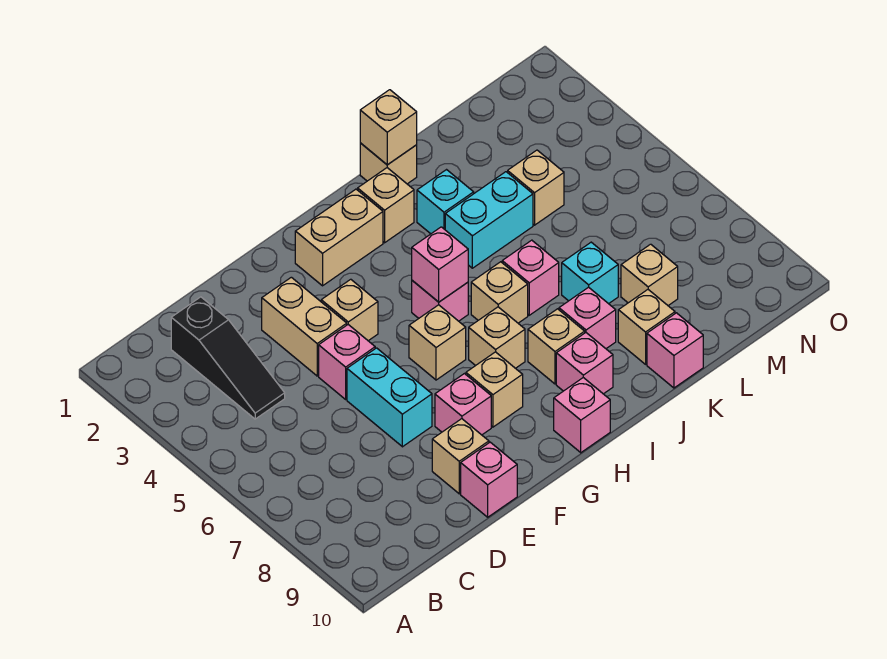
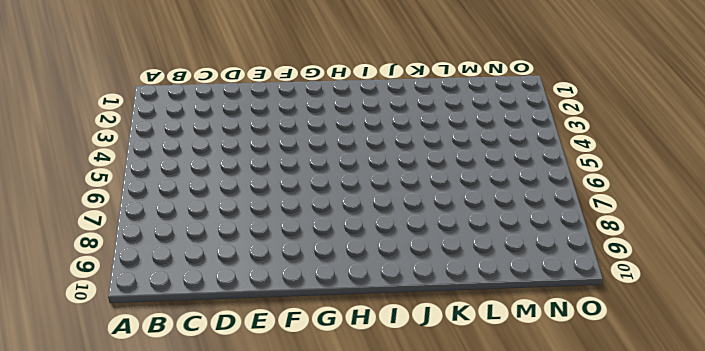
none -> black slope C2:C4 level 1 top 2
none -> tan brick E3:E4 level 1
none -> pink brick E5 level 1
none -> cyan brick E6:E7 level 1

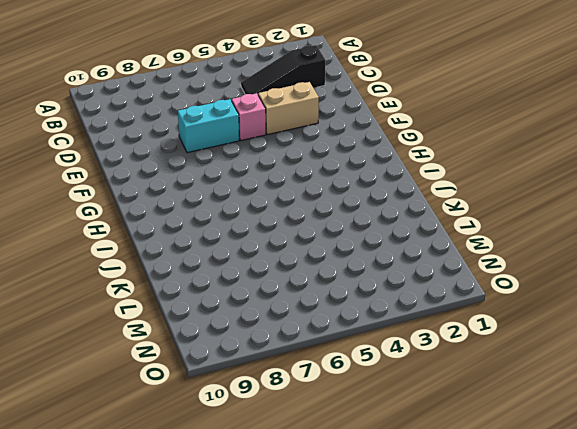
none -> tan brick E9 level 1
none -> pink brick E10 level 1
none -> tan brick F4 level 1
none -> pink brick F8 level 1

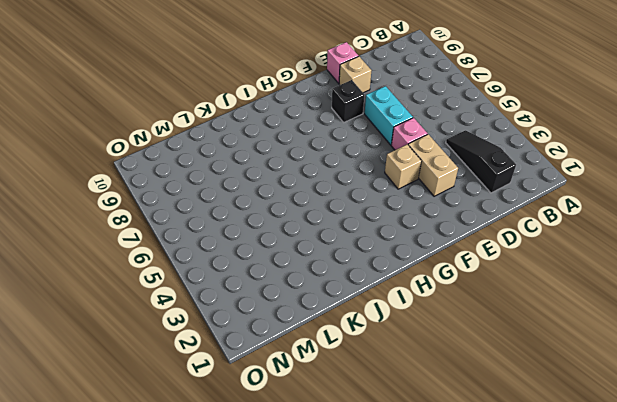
black brick F8 level 1 -> pink brick F8 level 1
none -> tan brick G2:H2 level 1
none -> tan brick G6 level 1
none -> tan brick G8 level 1
none -> pink brick H5 level 1

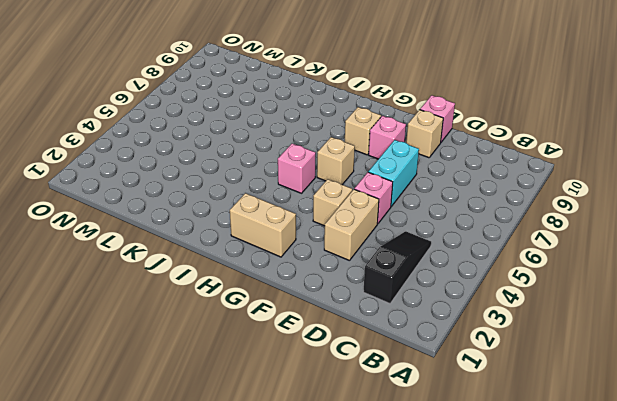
none -> tan brick H7 level 1
none -> pink brick H10 level 1
none -> tan brick I2 level 1
none -> tan brick I6 level 1

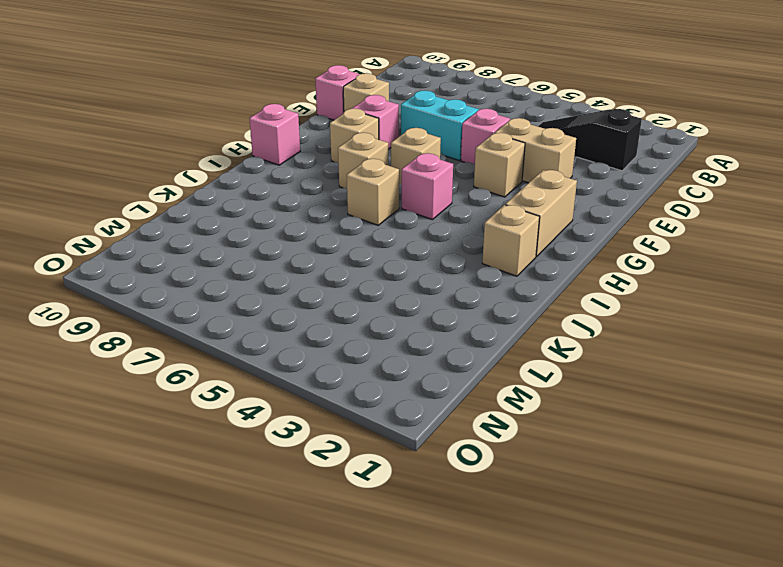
none -> tan brick I8 level 1
none -> pink brick I9 level 1
none -> tan brick J1 level 1
none -> cyan brick J3 level 1

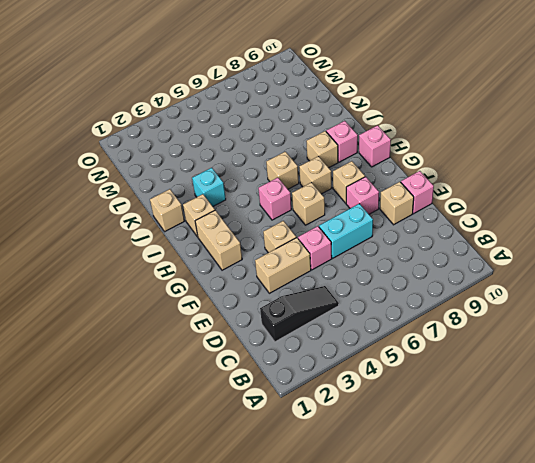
none -> cyan brick J4:K4 level 1
none -> pink brick J6 level 1
none -> pink brick J8 level 1
none -> cyan brick K7 level 1

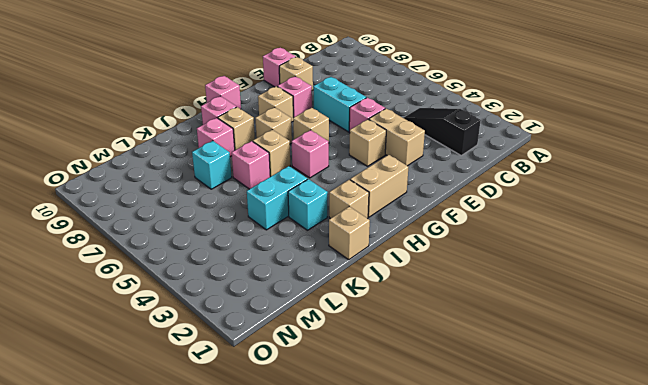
none -> tan brick K9 level 1
none -> pink brick K10 level 1
none -> tan brick L4 level 1
none -> tan brick L8 level 1

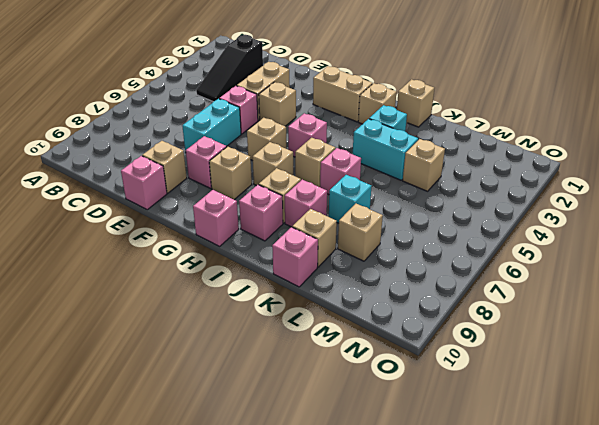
none -> pink brick H5 level 2
none -> tan brick J1 level 2

